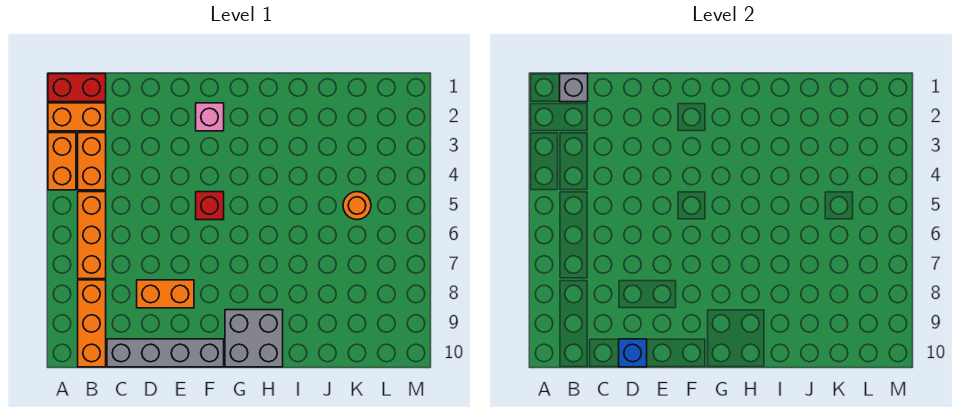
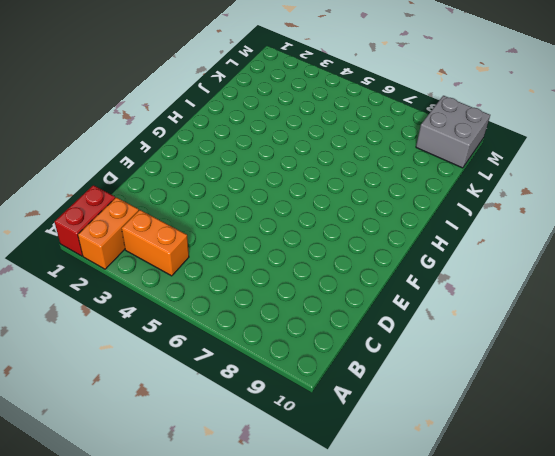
grey brick L9:M10 level 1 -> grey brick G9:H10 level 1
none -> orange brick A3:A4 level 1
none -> orange brick B5:B7 level 1
none -> orange brick B8:B10 level 1

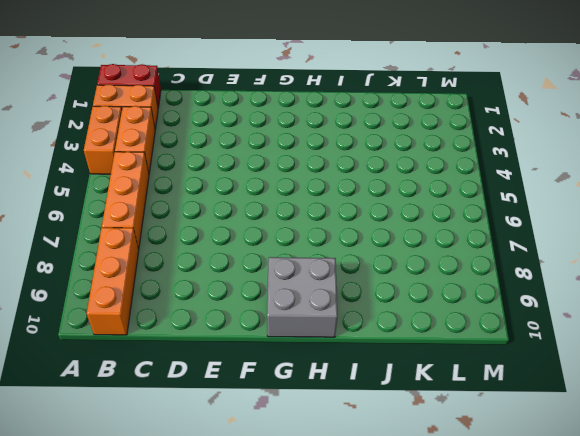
none -> grey brick C10:F10 level 1
none -> orange brick D8:E8 level 1
none -> pink brick F2 level 1

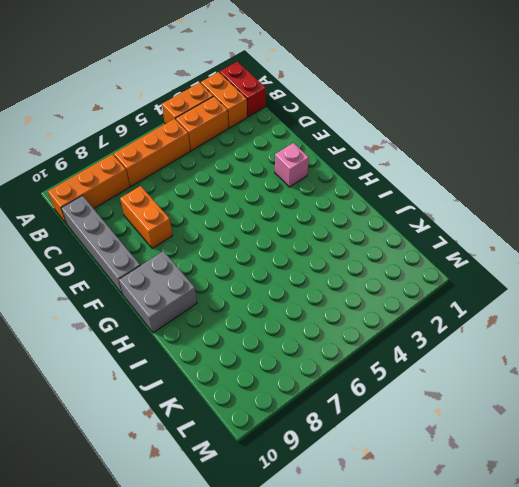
none -> red brick F5 level 1
none -> orange round brick K5 level 1
none -> grey brick B1 level 2

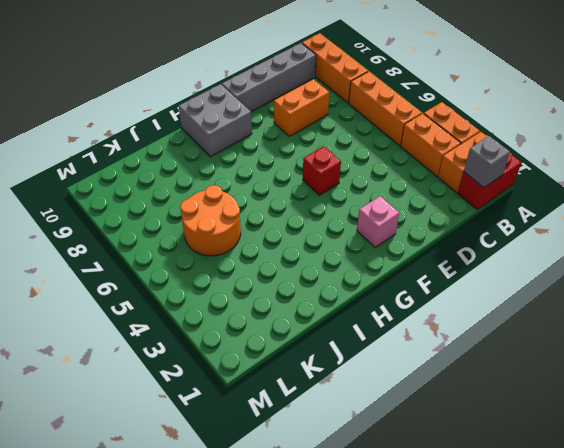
orange round brick J5:K6 level 1 -> orange round brick K5 level 1
none -> blue brick D10 level 2

